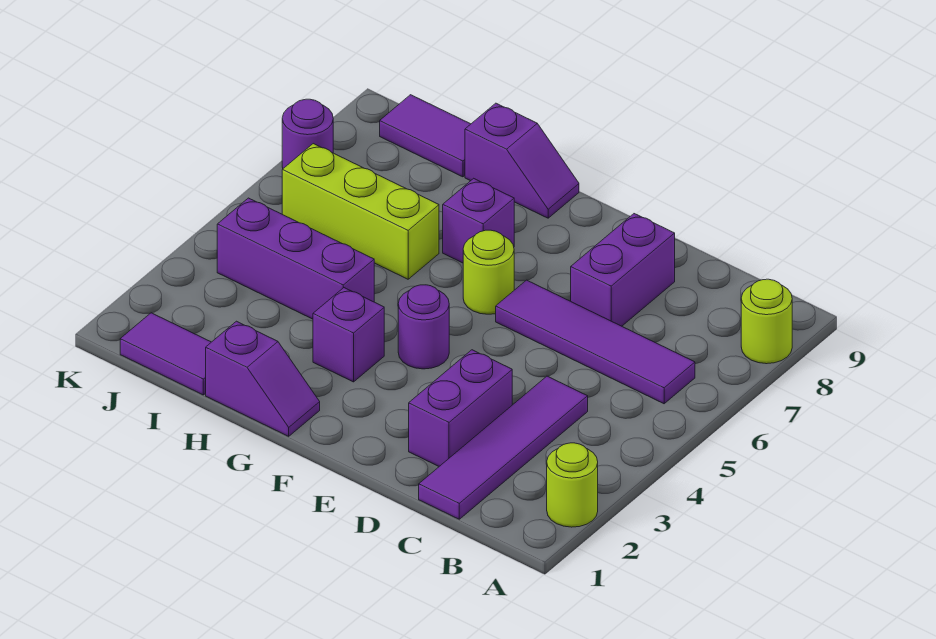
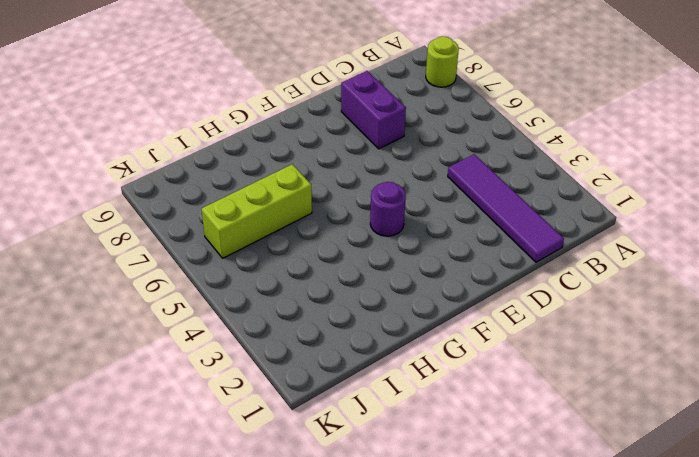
none -> lime round brick A2 level 1
none -> purple tile B6:E6 level 1
none -> purple brick D2:D3 level 1

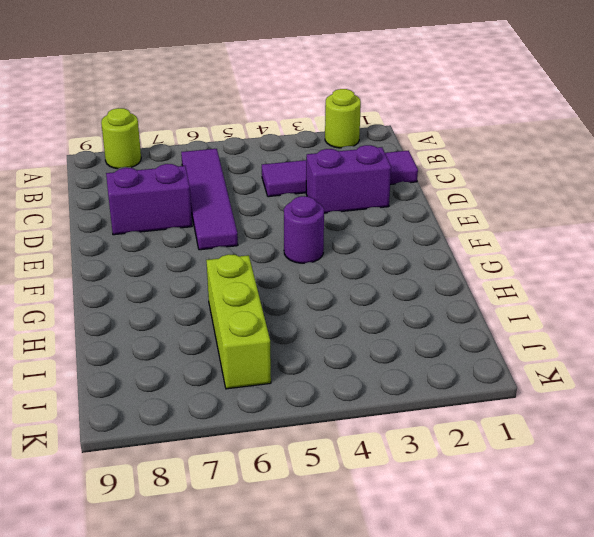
none -> lime round brick F6 level 1
none -> purple slope G1:H1 level 1 top H
none -> purple brick G3 level 1

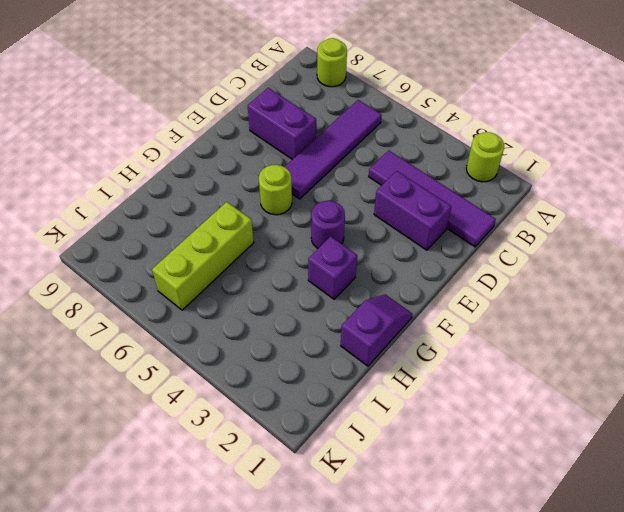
none -> purple brick G7 level 1
none -> purple slope G9:H9 level 1 top H
none -> purple brick H4:J4 level 1

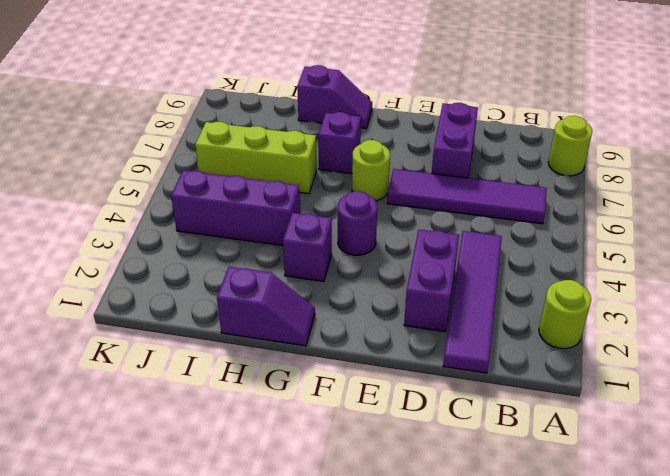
none -> purple tile I1:J1 level 1
none -> purple tile I9:J9 level 1
none -> purple round brick K7 level 1

